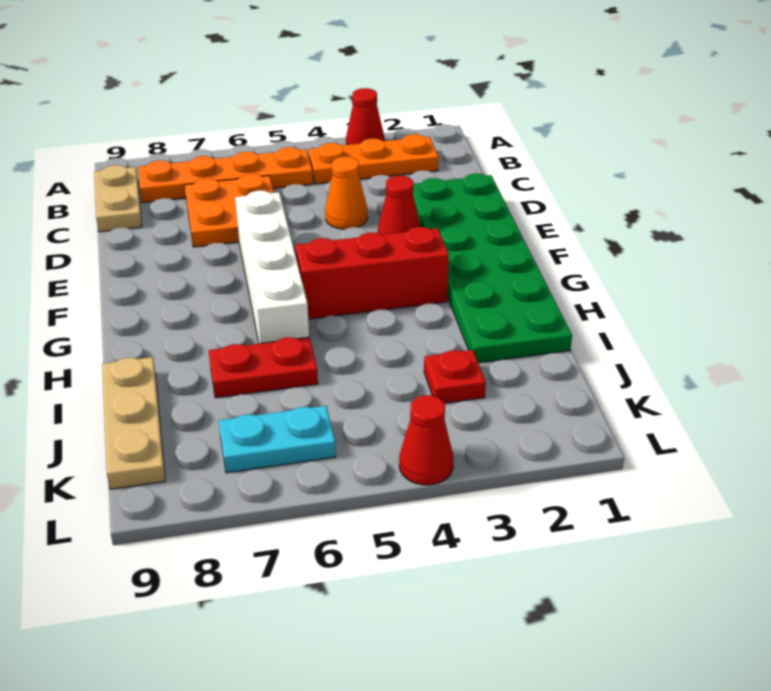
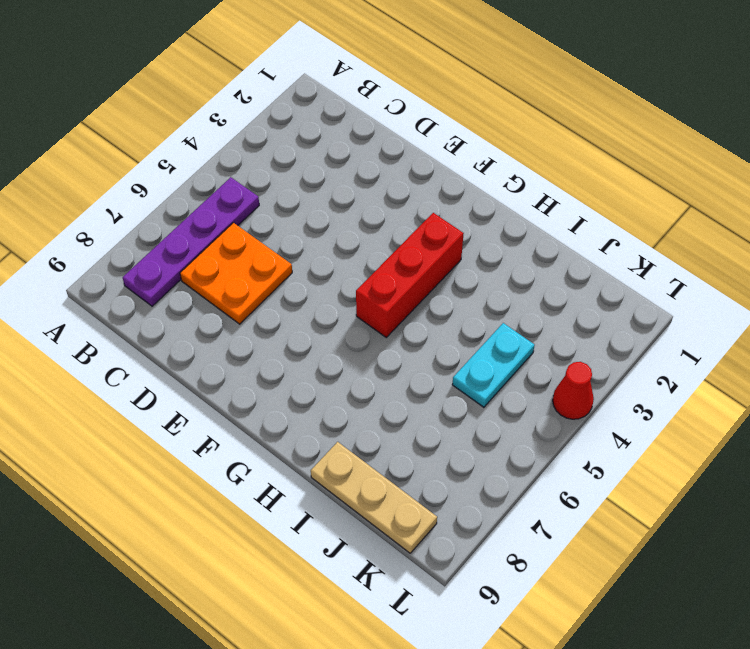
purple plate B5:B8 level 1 -> orange plate B5:B8 level 1
cyan plate J4:J5 level 1 -> cyan plate K6:K7 level 1
none -> red cone A3 level 1
none -> orange plate B2:B4 level 1
none -> tan plate B9:C9 level 1

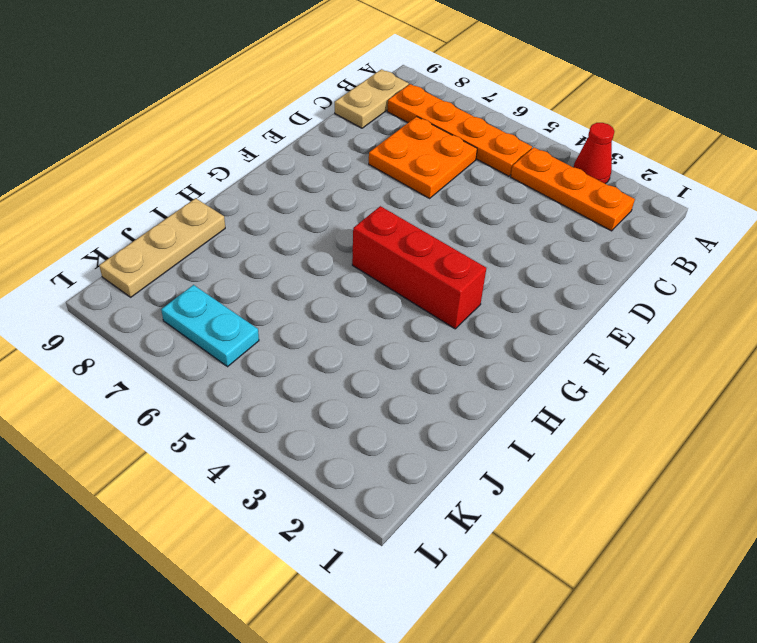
none -> green plate D1:I2 level 1
none -> orange cone D4 level 1
none -> red cone E3 level 1

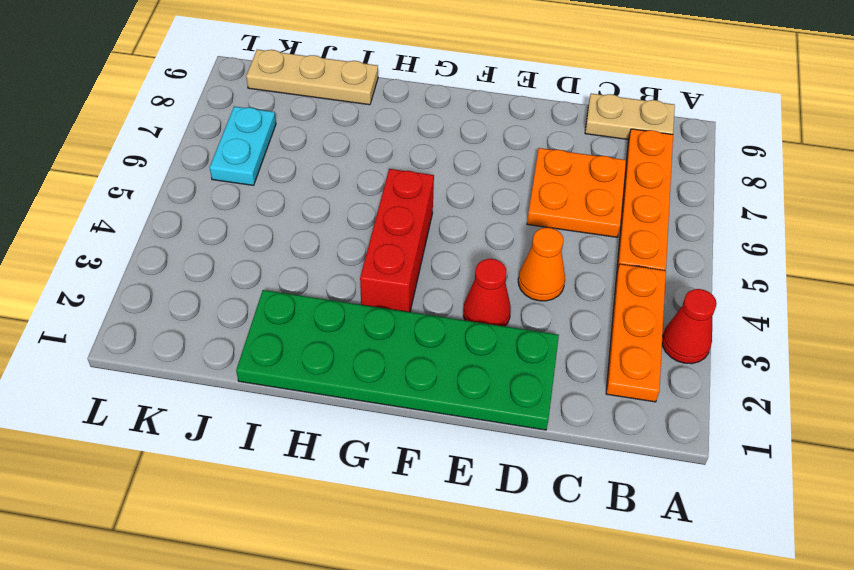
none -> white brick E6:H6 level 1
none -> red plate I6:I7 level 1
none -> red plate J3 level 1

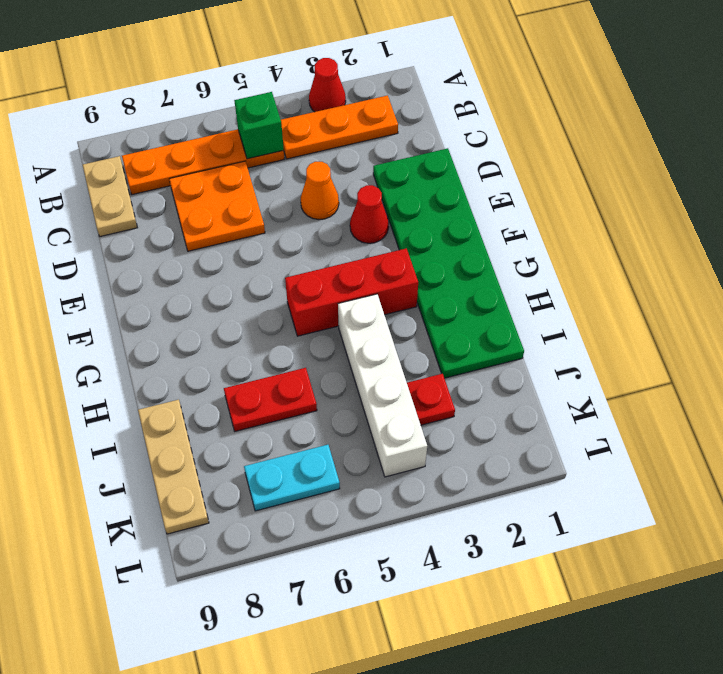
green brick B5 level 2 -> none
white brick H4:K4 level 1 -> white brick E6:H6 level 1
none -> red cone L4 level 1

